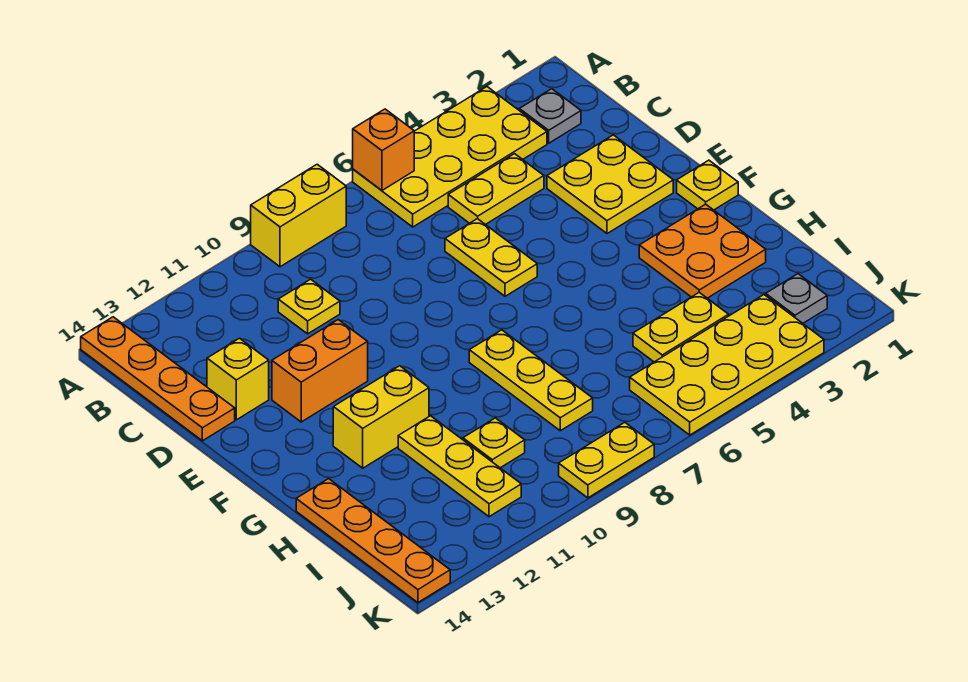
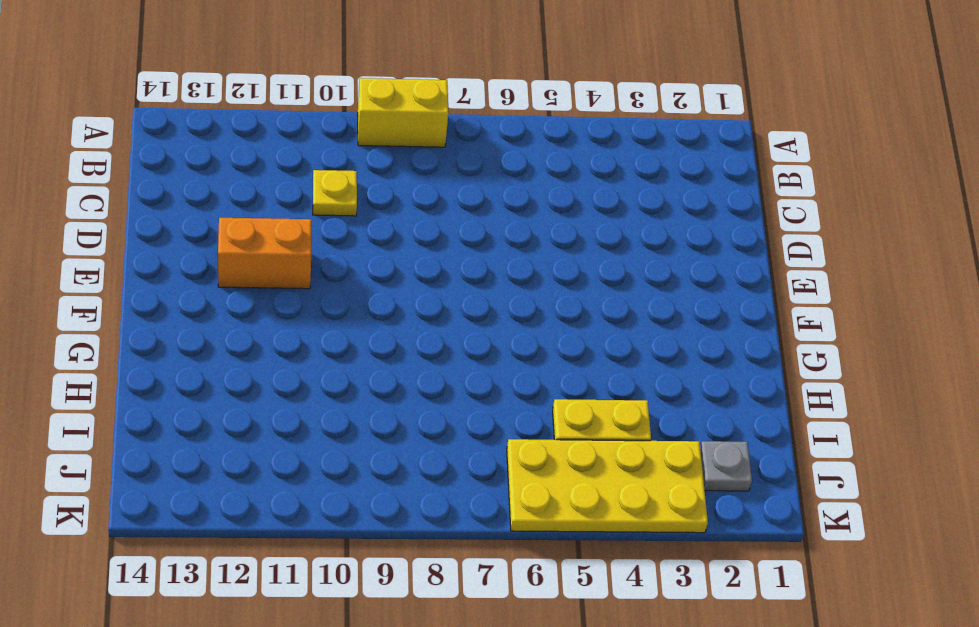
none -> yellow plate A3:B6 level 1
none -> orange plate A14:D14 level 1
none -> grey plate B2 level 1

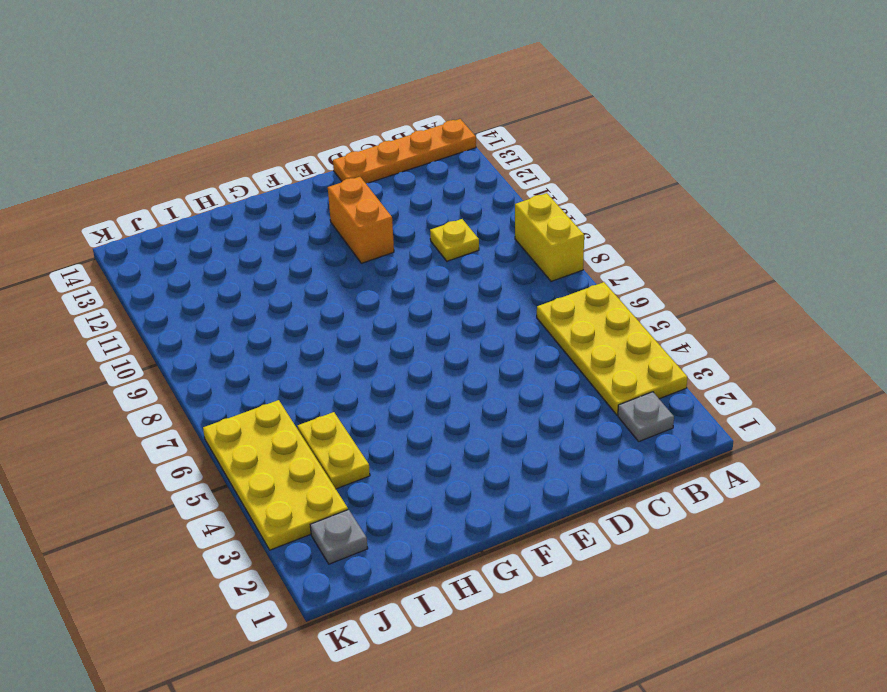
none -> yellow plate C4:C5 level 1
none -> yellow plate D2:E3 level 1
none -> yellow plate D6:E6 level 1

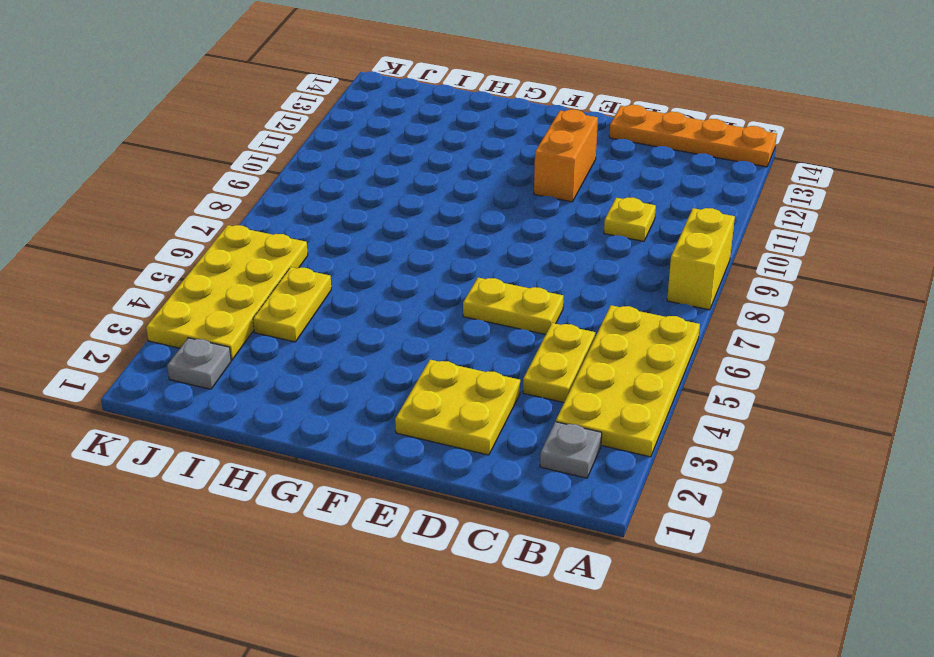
none -> yellow brick D13 level 1
none -> yellow plate F1 level 1
none -> orange plate G2:H3 level 1

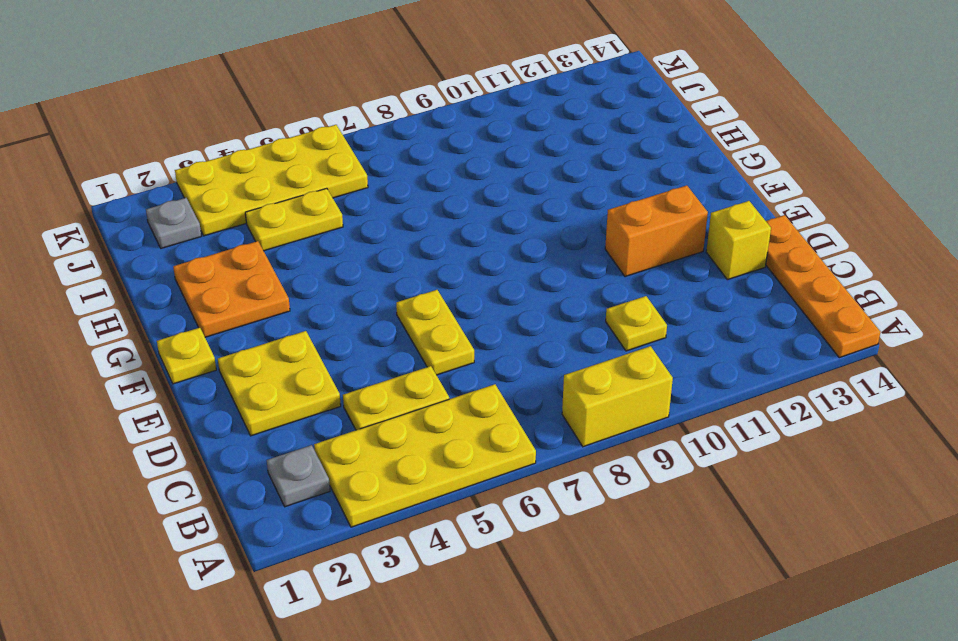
none -> yellow plate G8:I8 level 1
none -> yellow brick G11:G12 level 1
none -> yellow plate H11:J11 level 1

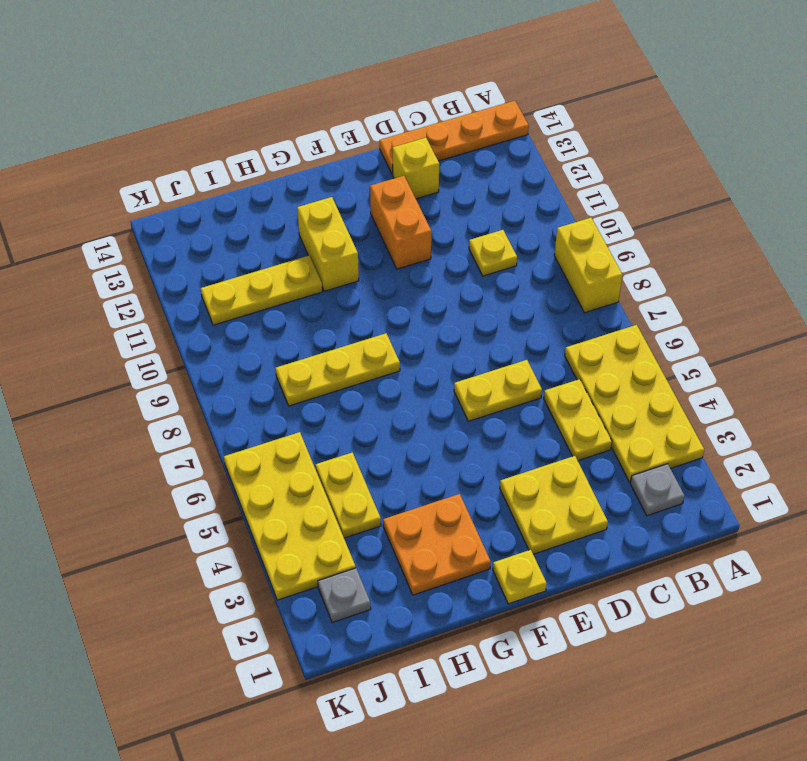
none -> orange plate H14:K14 level 1
none -> yellow plate I10 level 1
none -> yellow plate K8:K9 level 1

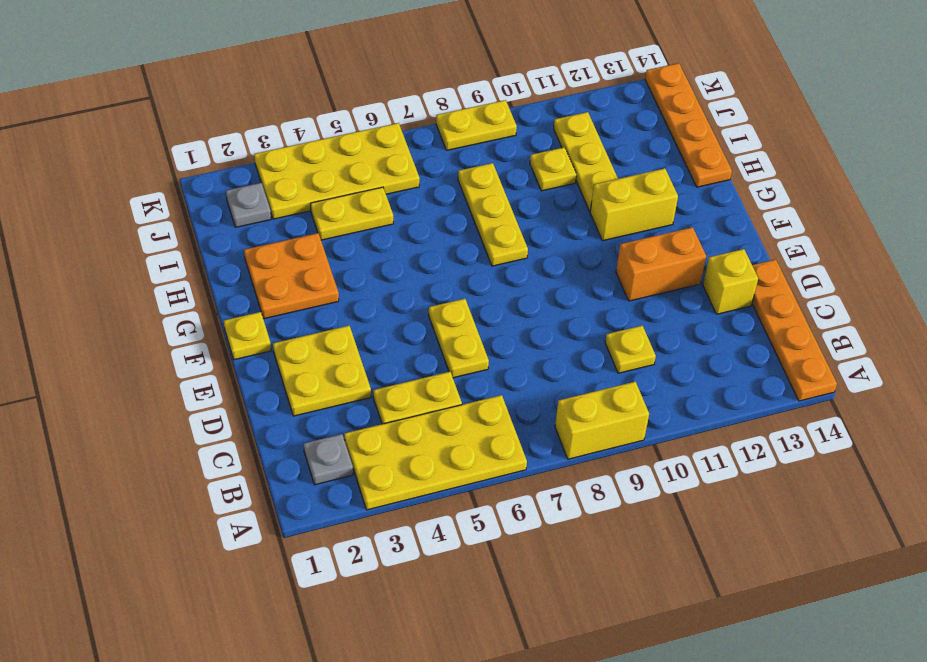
none -> orange brick A6 level 2

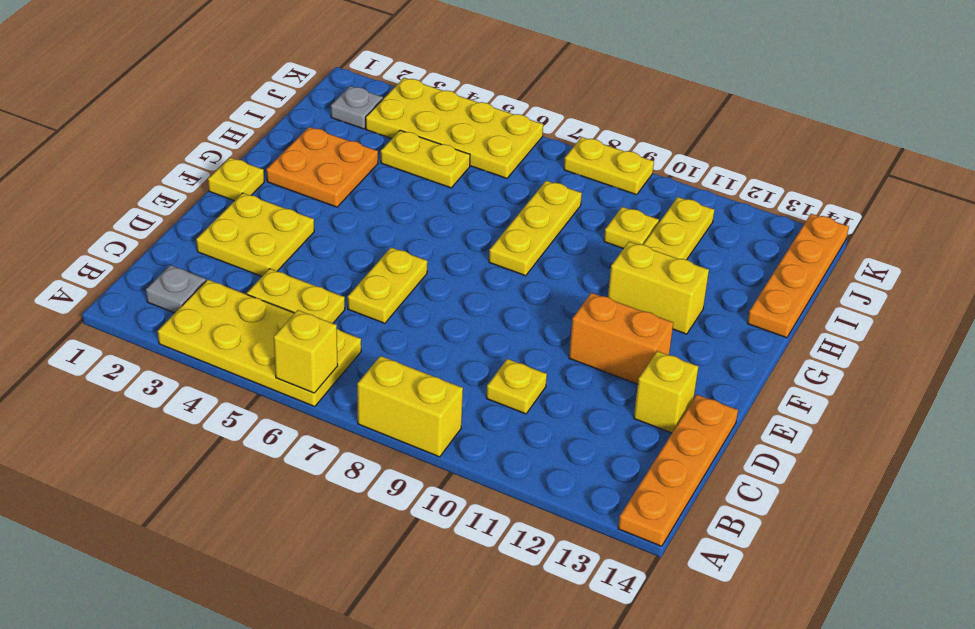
yellow brick A6 level 2 -> orange brick A6 level 2

